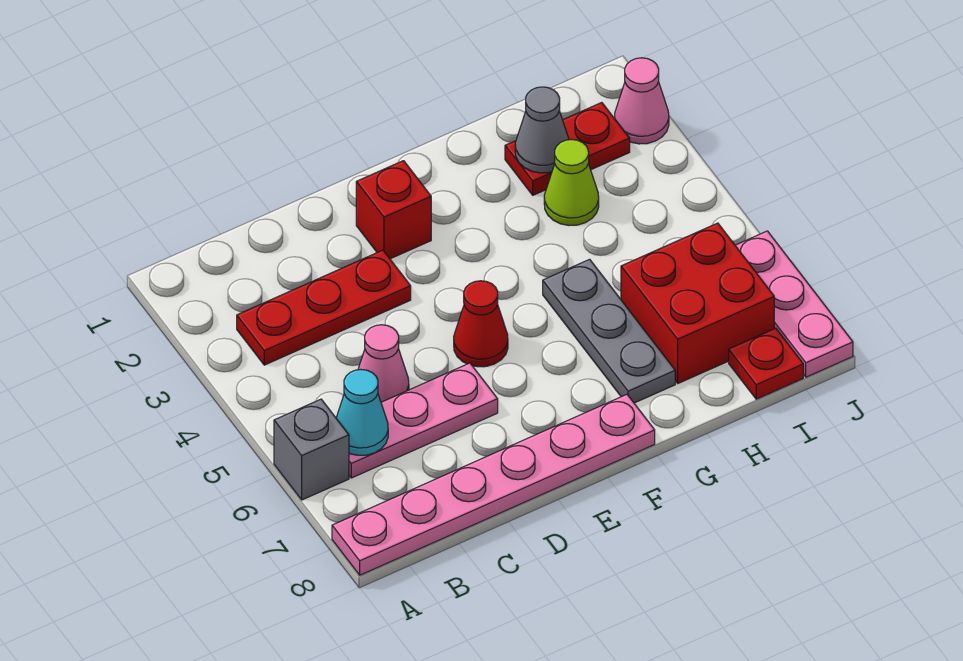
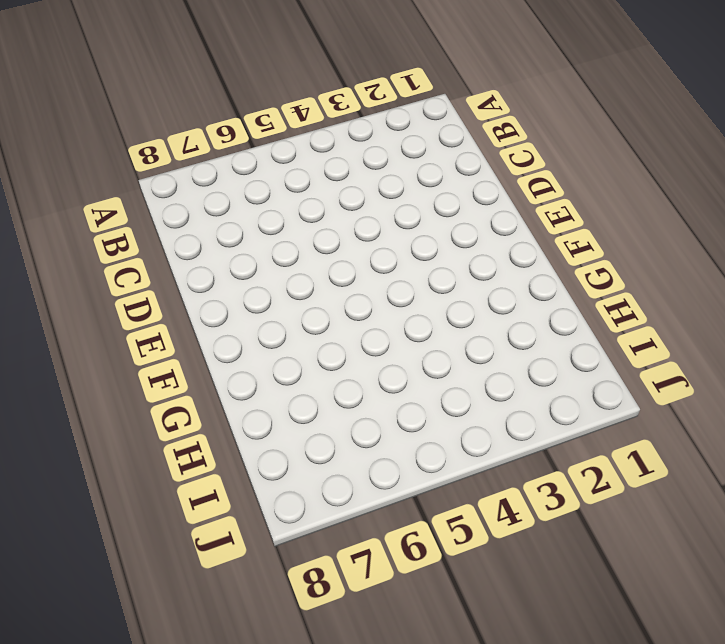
none -> grey brick A6 level 1
none -> pink plate A8:F8 level 1
none -> red plate B3:D3 level 1

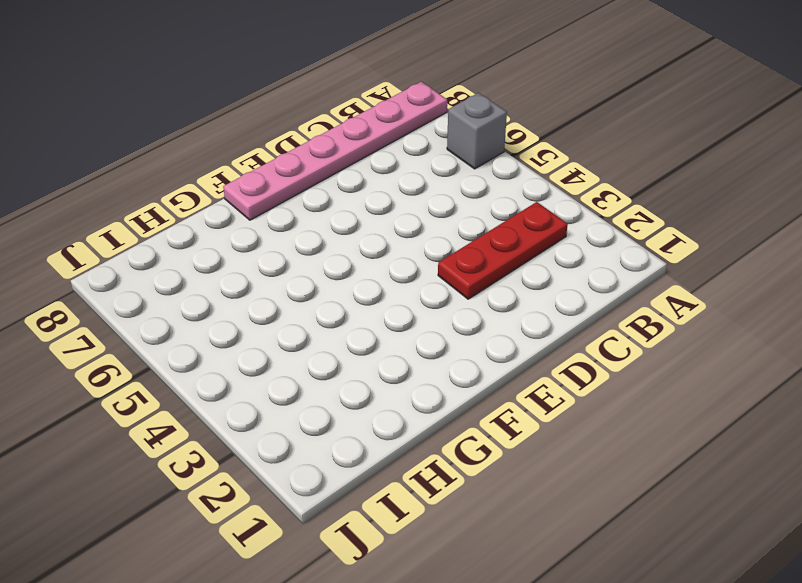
none -> pink plate B6:D6 level 1
none -> pink cone C5 level 1
none -> red brick E2 level 1

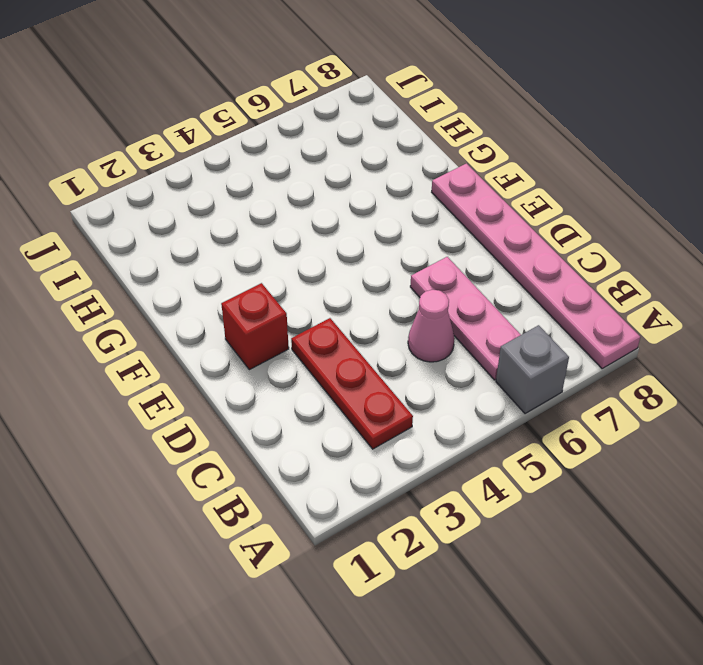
none -> red cone E5 level 1
none -> grey plate G5:G7 level 1
none -> red plate H2:I2 level 1

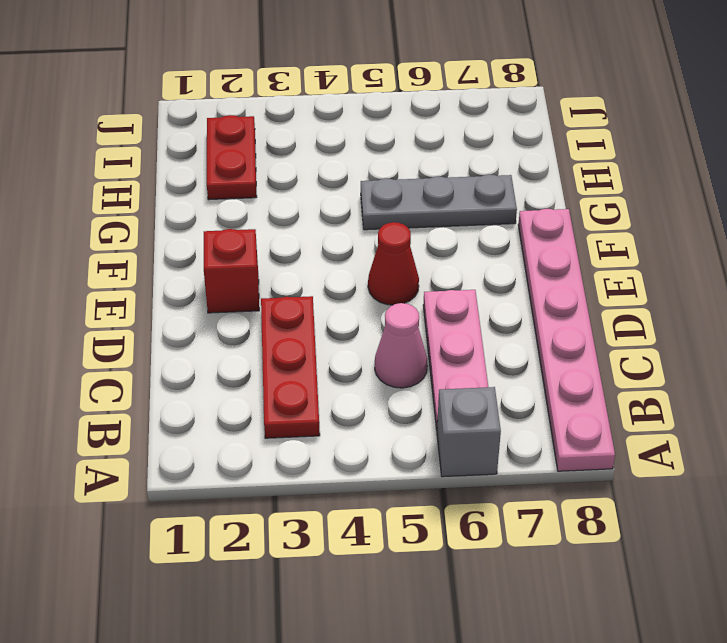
none -> lime cone H3 level 1
none -> red brick H6:I7 level 1
none -> red plate I8 level 1

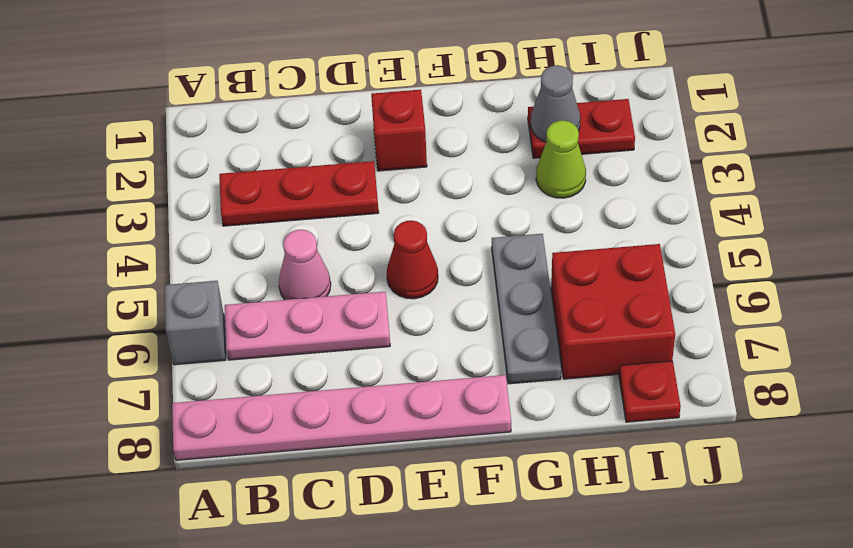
none -> pink cone J2 level 1
none -> pink plate J6:J8 level 1
none -> cyan cone B6 level 2

